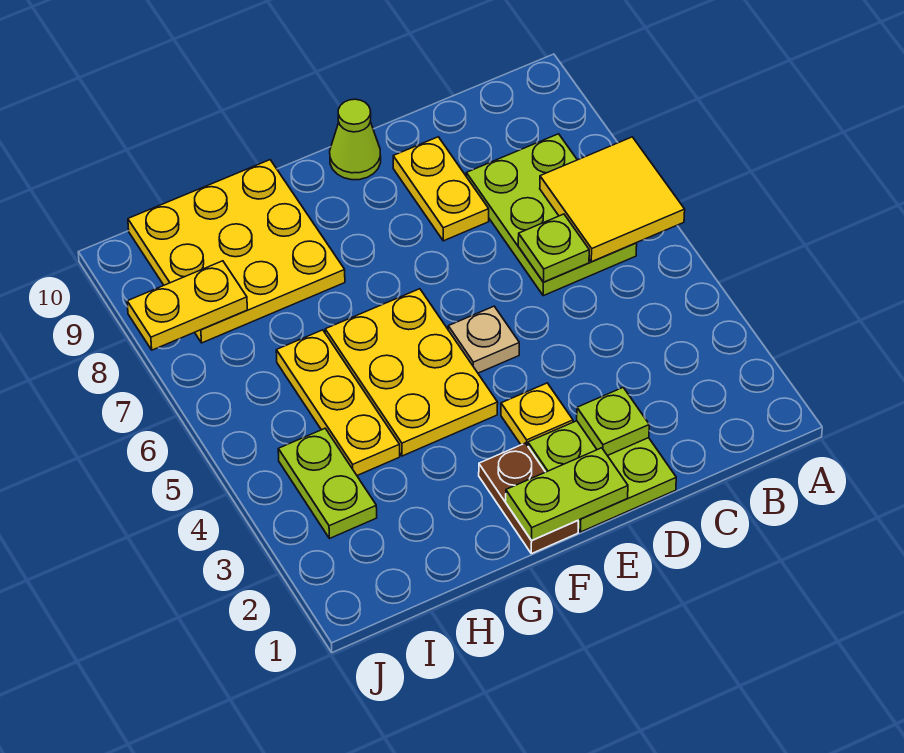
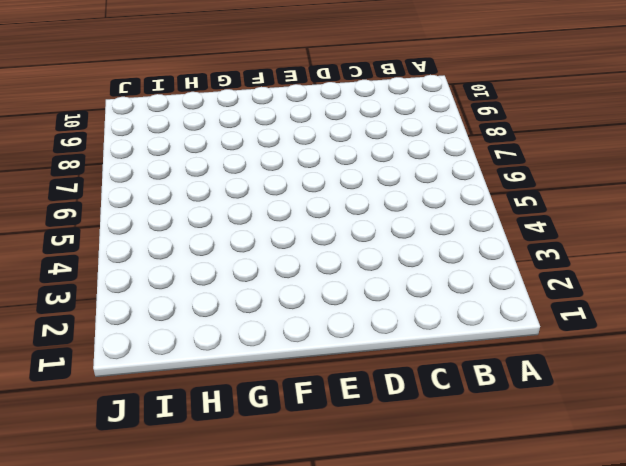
none -> lime plate B6:C8 level 1
none -> lime plate D1:E2 level 1
none -> yellow plate D8:D9 level 1

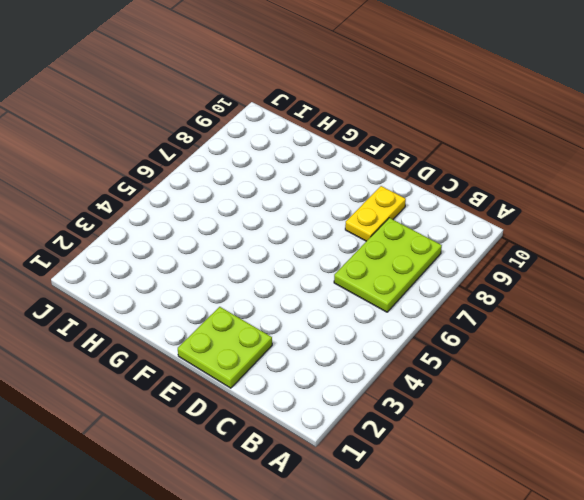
none -> yellow plate E3 level 1
none -> tan plate E5 level 1
none -> lime cone E10 level 1

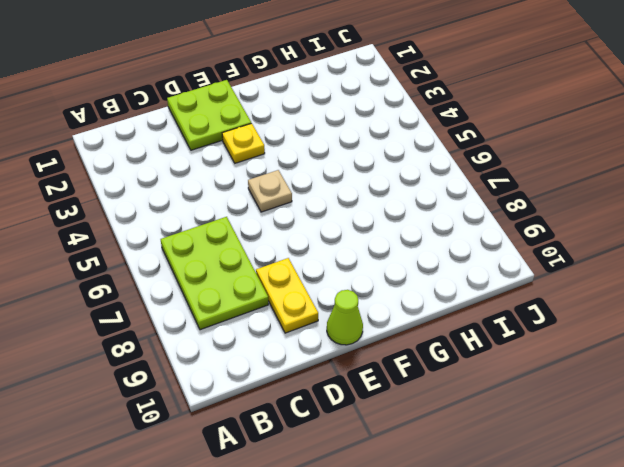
none -> brown plate F1:F2 level 1
none -> yellow plate F4:G6 level 1
none -> yellow plate G8:I10 level 1

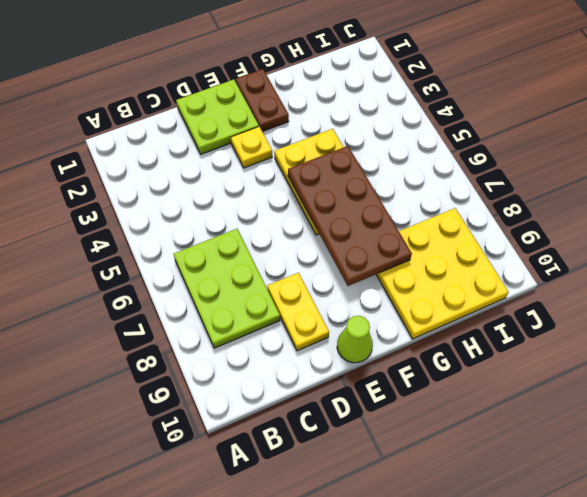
brown plate F5:G8 level 2 -> none
none -> tan plate E5 level 1
none -> yellow plate H4:H6 level 1
none -> lime plate I3:I4 level 1

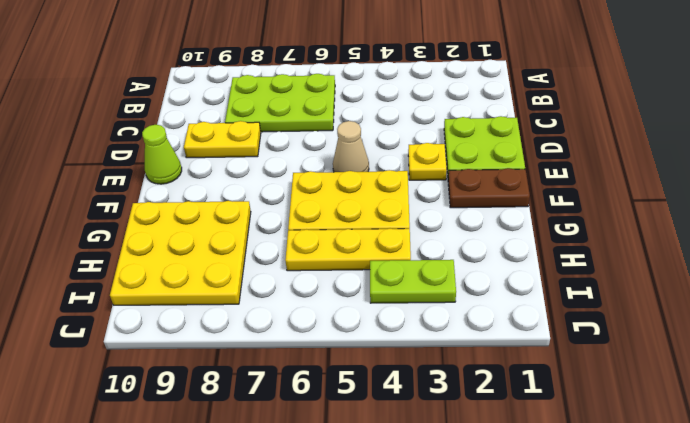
tan cone E5 level 1 -> tan plate E5 level 1
none -> yellow tile A6:B7 level 2
none -> lime plate C6 level 2
none -> lime plate D2 level 2

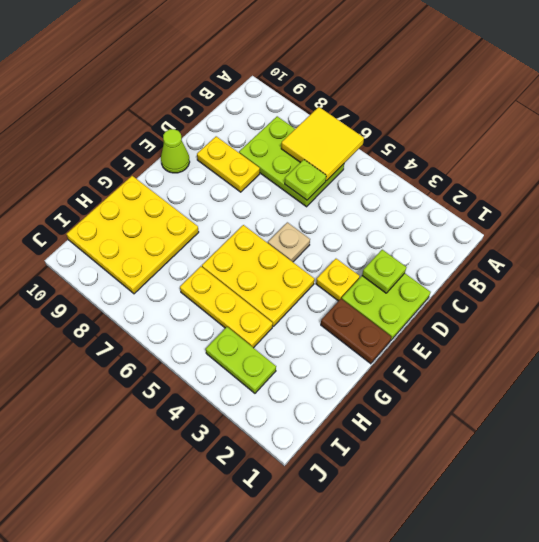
none -> lime plate E1:F1 level 2
none -> yellow plate I8:J8 level 2

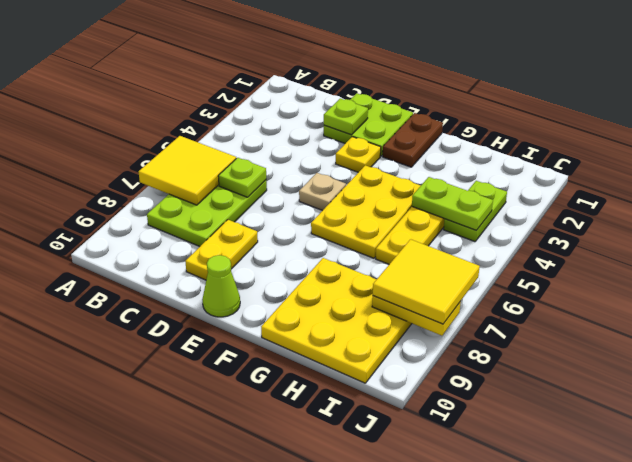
lime plate H4:I4 level 2 -> lime plate E1:F1 level 2
yellow tile I7:J8 level 3 -> none

